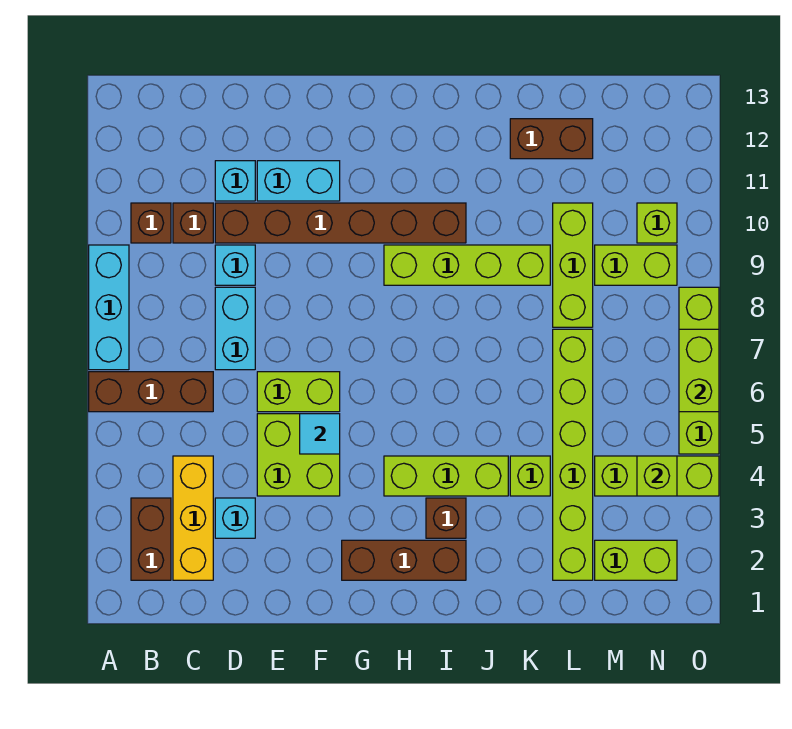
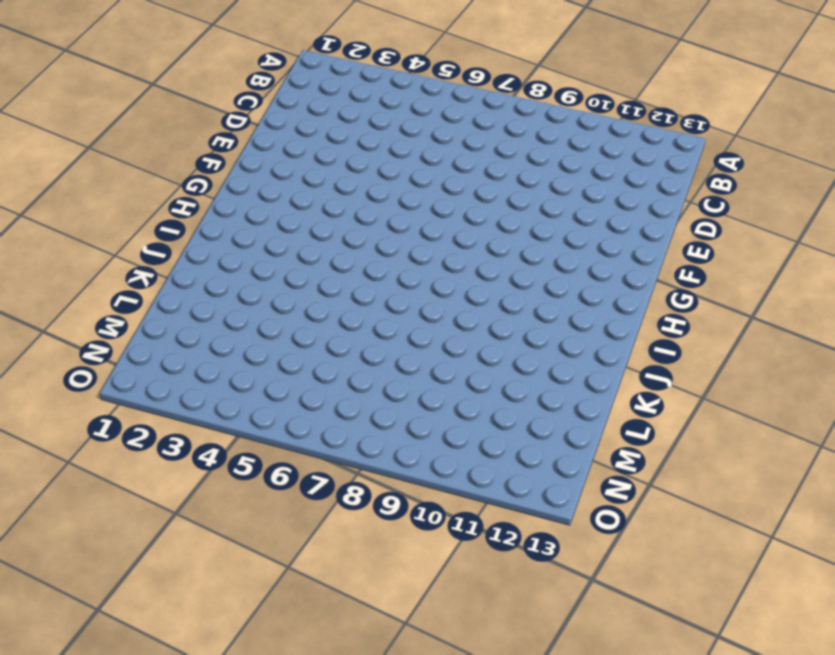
none -> brown brick A6:C6 level 1
none -> cyan brick A7:A9 level 1
none -> brown brick B2:B3 level 1
none -> brown brick B10 level 1

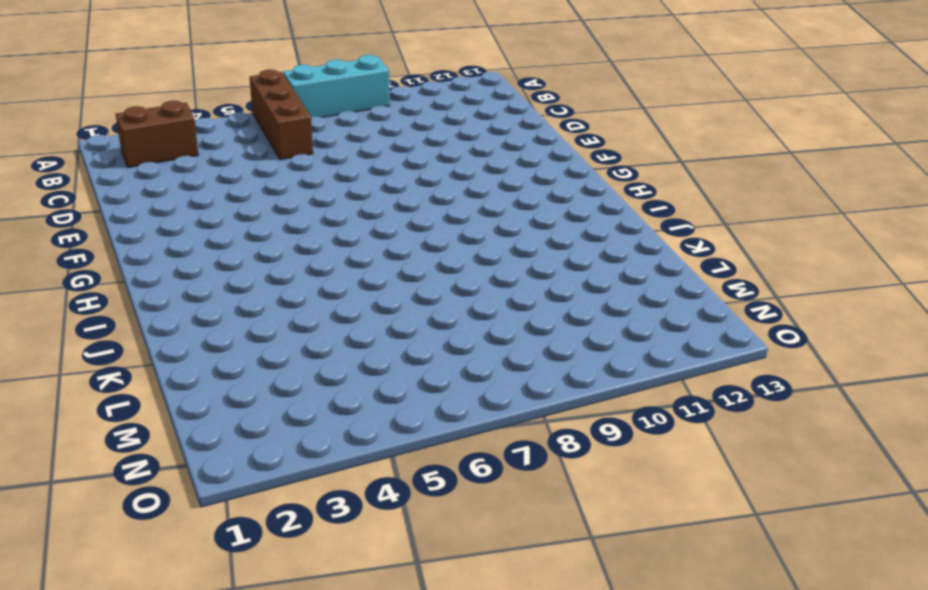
none -> brown brick B10 level 1
none -> yellow brick C2:C4 level 1
none -> brown brick C10 level 1
none -> cyan brick D3 level 1

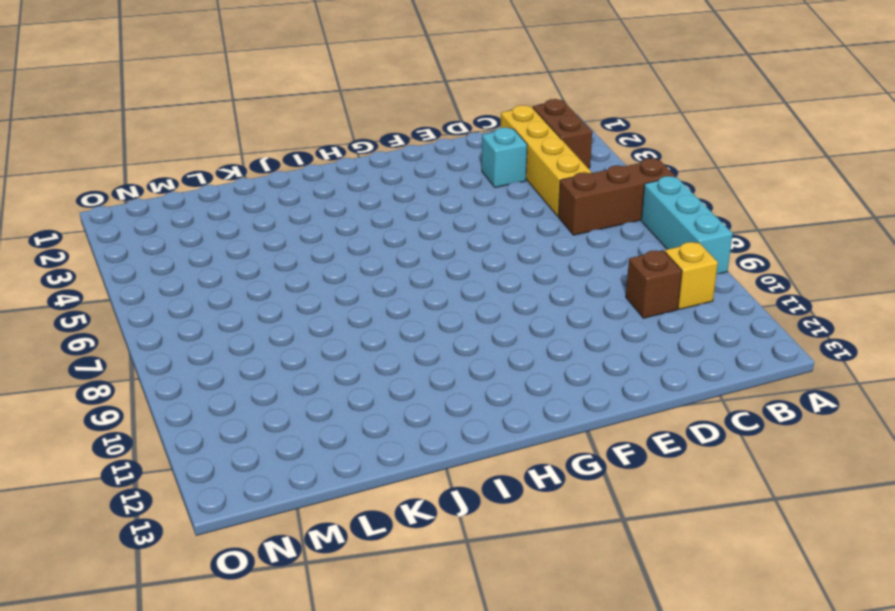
yellow brick B10 level 1 -> brown brick B10 level 1
yellow brick C2:C5 level 1 -> yellow brick C2:C4 level 1
none -> cyan brick D7:D8 level 1
none -> cyan brick D9 level 1
none -> brown brick D10:I10 level 1
none -> cyan brick D11 level 1

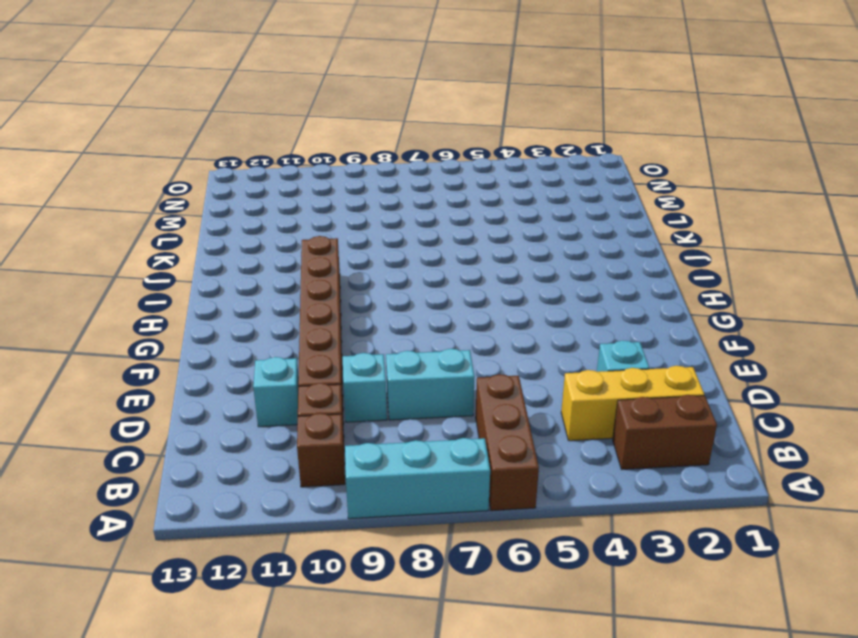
none -> lime brick E4:F5 level 1
none -> lime brick E6:F6 level 1
none -> cyan brick E11:F11 level 1
none -> brown brick G2:I2 level 1

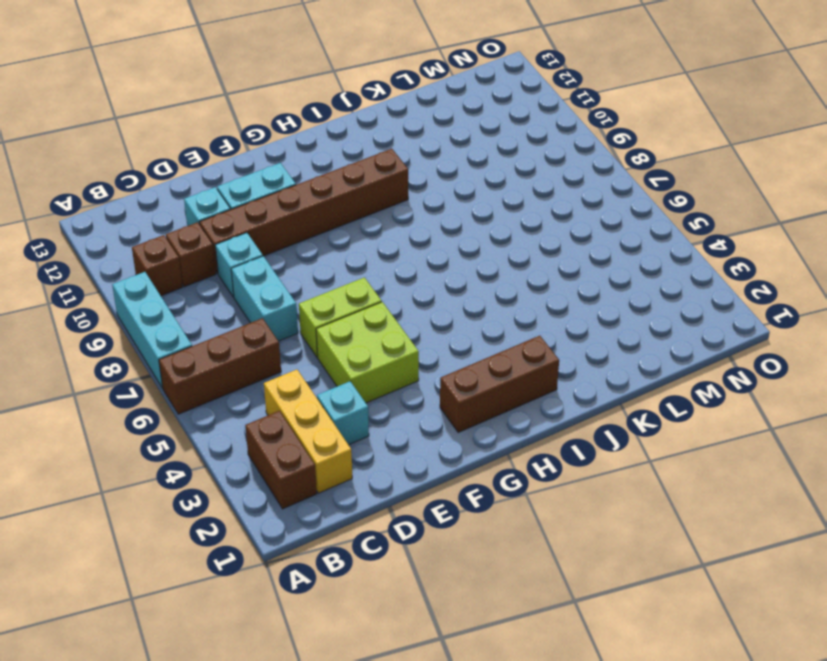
none -> lime brick H4:J4 level 1
none -> lime brick H9:K9 level 1
none -> brown brick I3 level 1
none -> lime brick K4 level 1

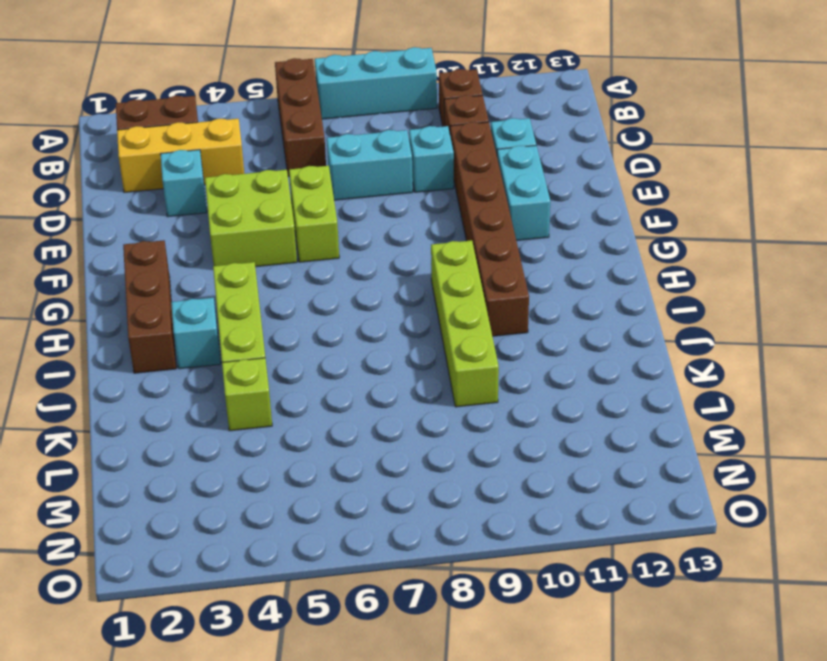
cyan brick I3 level 1 -> brown brick I3 level 1
none -> brown brick K12:L12 level 1
none -> lime brick L2:L7 level 1
none -> lime brick L8:L10 level 1
none -> lime brick M2:N2 level 1

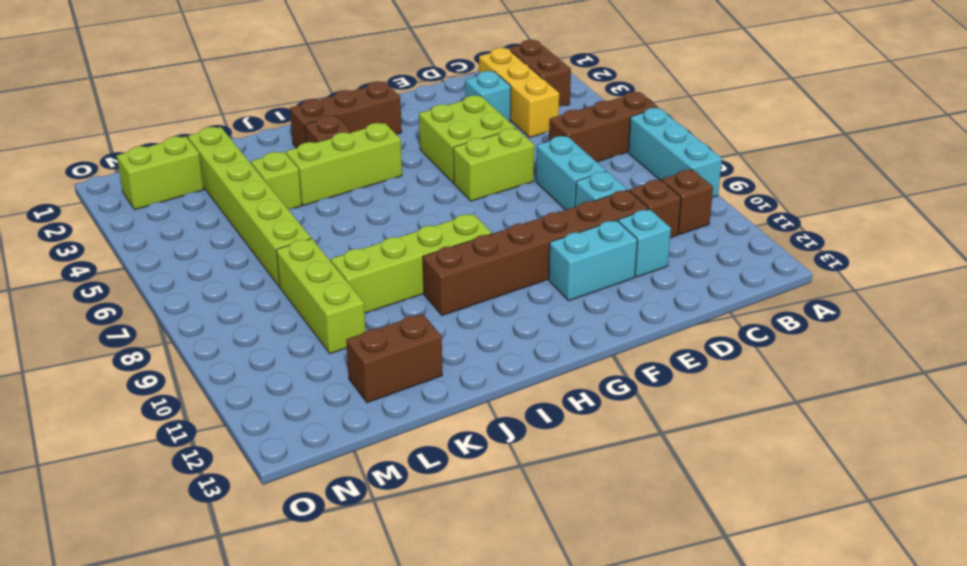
none -> lime brick M4:O4 level 1
none -> lime brick M9:N9 level 1
none -> lime brick N10 level 1
none -> lime brick O5:O8 level 1

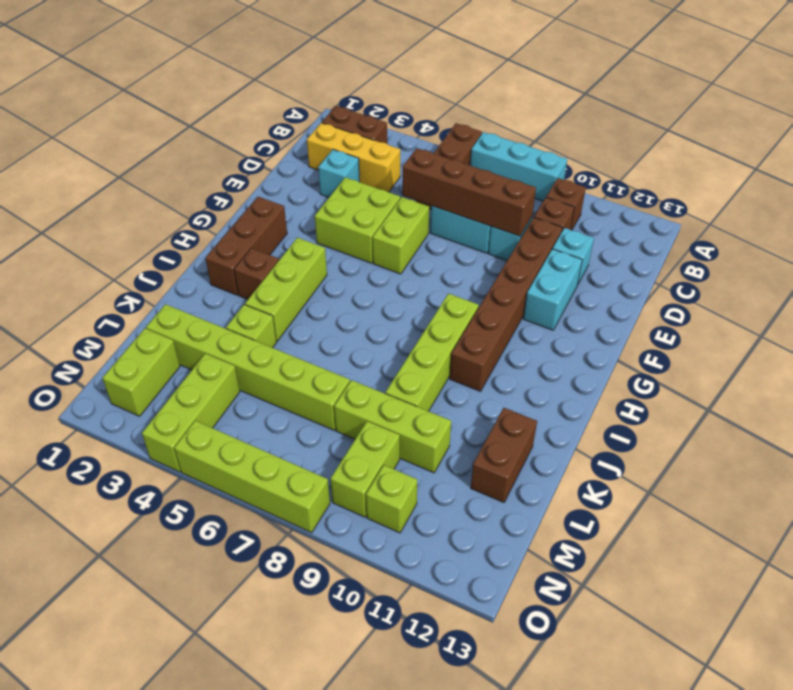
brown brick D6:D9 level 2 -> none
none -> cyan tile F5 level 2
none -> lime brick N4 level 2
none -> lime brick O6:O7 level 2

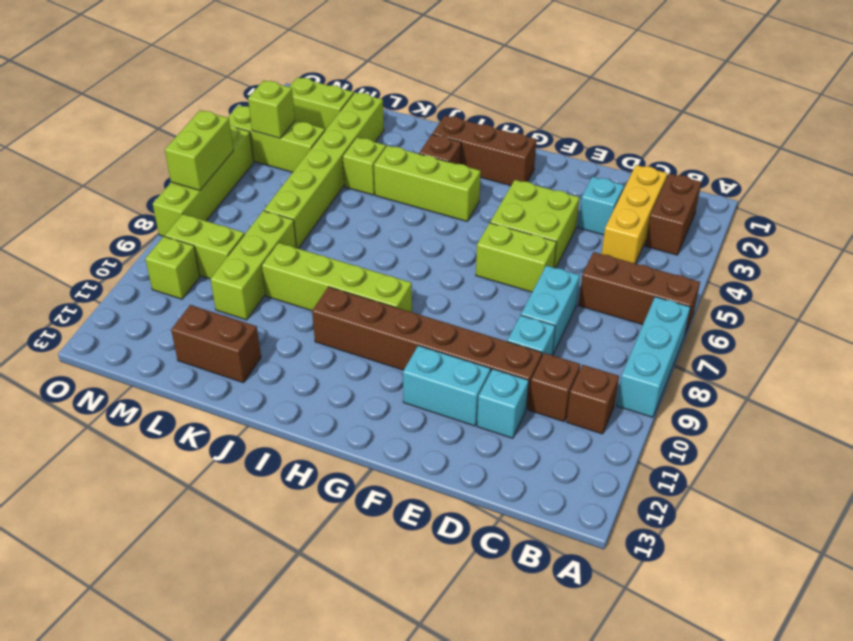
none -> cyan tile F5 level 2

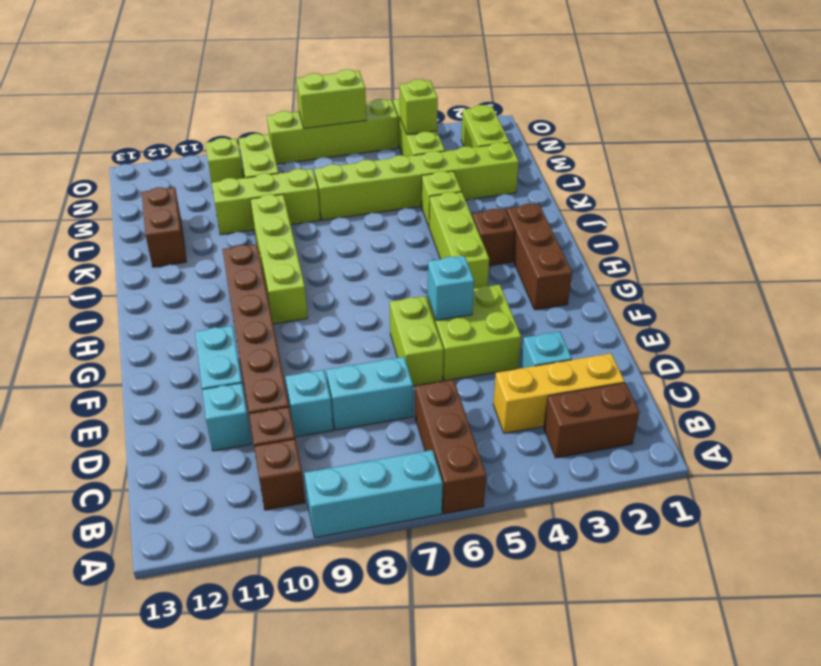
cyan brick F5 level 2 -> cyan tile F5 level 2

